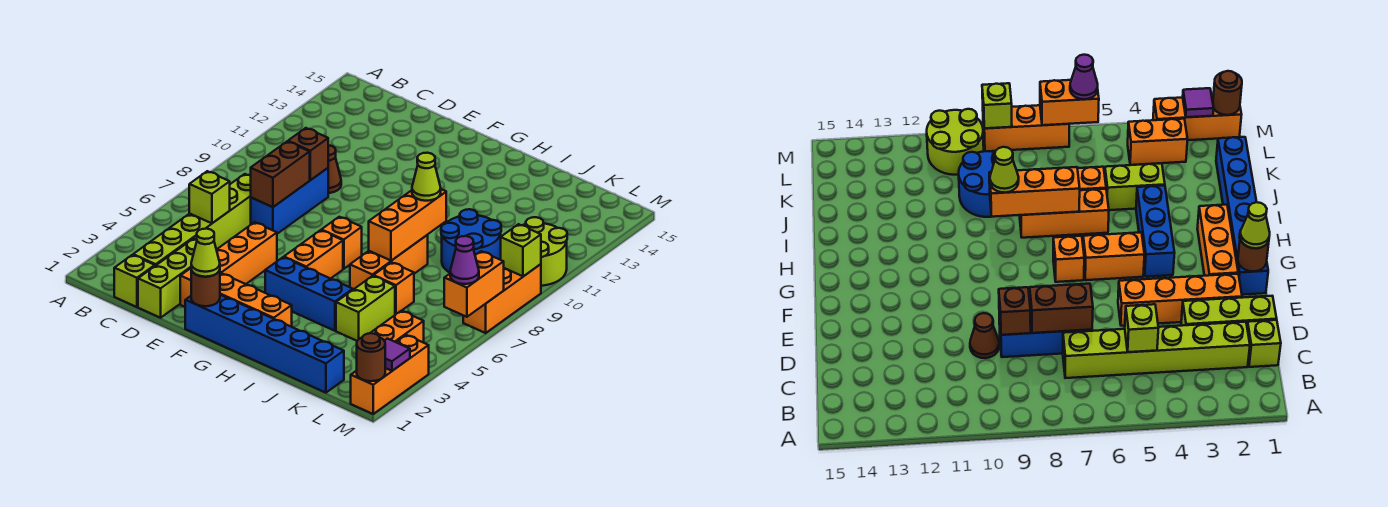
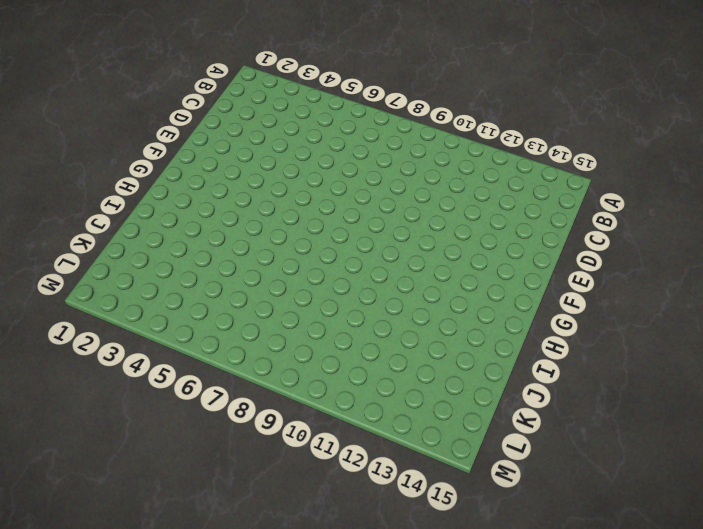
none -> lime brick C1 level 1
none -> lime brick C2:C7 level 1
none -> lime brick D1:D3 level 1
none -> blue brick D7:D9 level 1

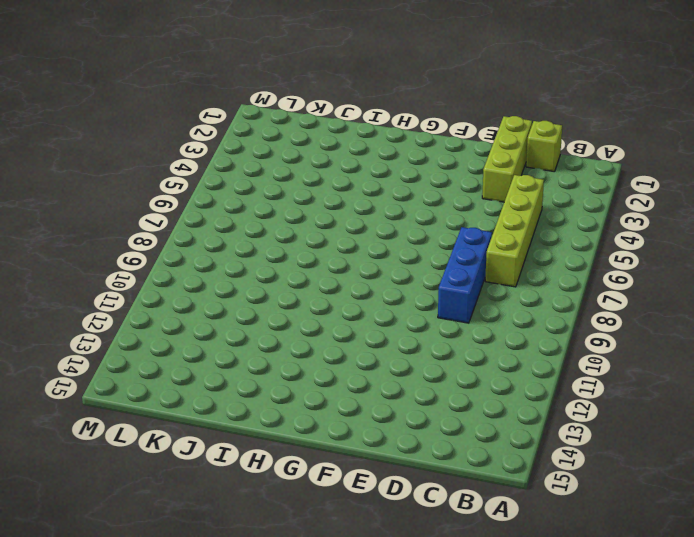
lime brick C4:C7 level 1 -> lime brick C2:C7 level 1
none -> brown cone D10 level 1
none -> orange brick E2:E5 level 1
none -> blue brick F1:K1 level 1
none -> orange brick F2:H2 level 1

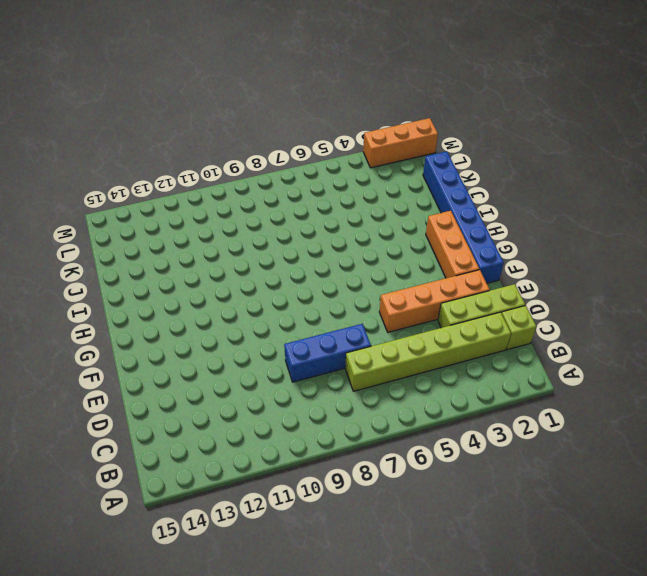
none -> brown cone D10 level 1
none -> blue brick G4:I4 level 1
none -> orange brick G5:G6 level 1
none -> orange brick G7 level 1

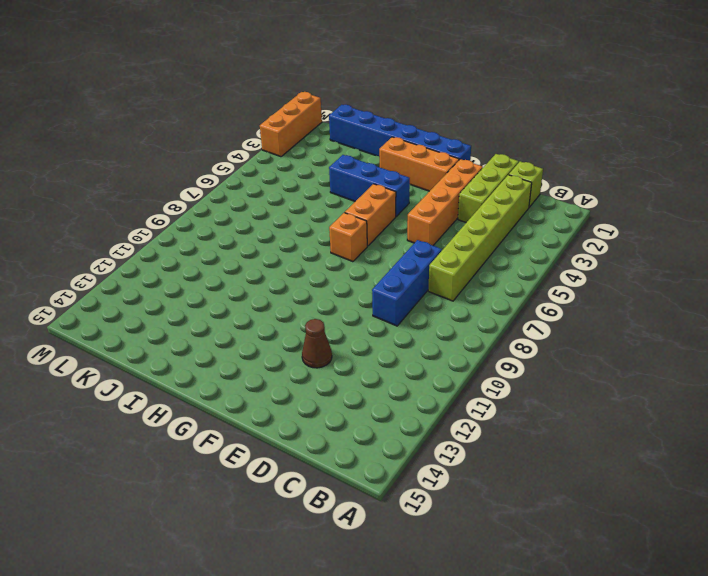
brown cone E12 level 1 -> brown cone D10 level 1
none -> orange brick I6:I8 level 1
none -> lime brick J4:J5 level 1
none -> orange brick J6 level 1
none -> blue round brick J9:K10 level 1

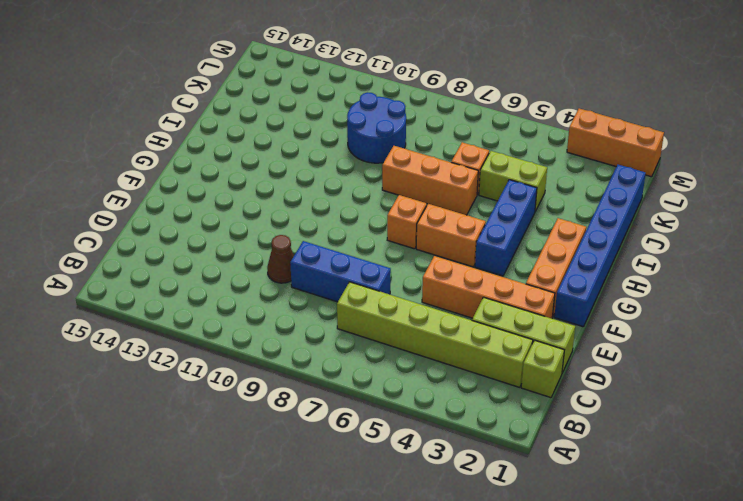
none -> orange brick L3:L4 level 1
none -> lime round brick L10:M11 level 1
none -> orange brick M7:M9 level 1
none -> lime brick C5 level 2

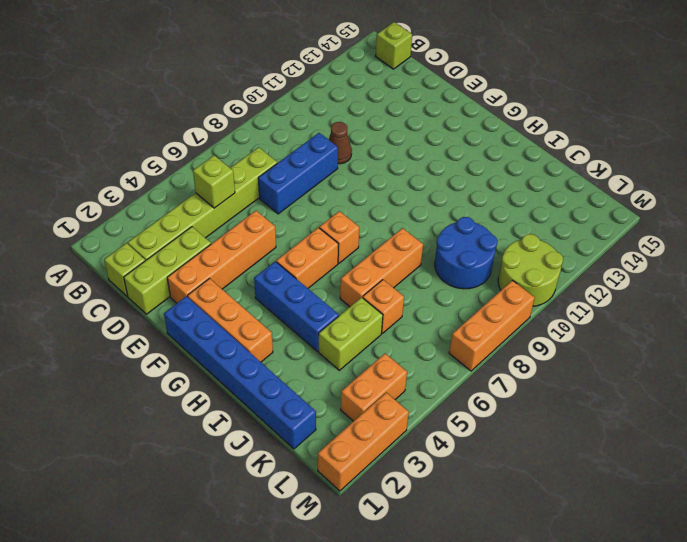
lime brick B15 level 1 -> lime brick M9 level 2
none -> brown brick D7:D8 level 2
none -> brown brick D9 level 2
none -> brown round brick F1 level 2
none -> orange brick I7:I9 level 2

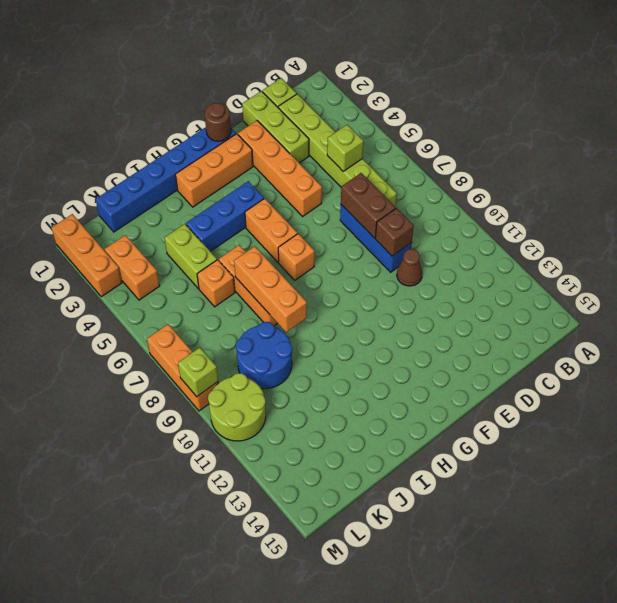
none -> brown round brick M1 level 2
none -> purple tile M2 level 2
none -> orange brick M6:M7 level 2
none -> lime cone F1 level 3

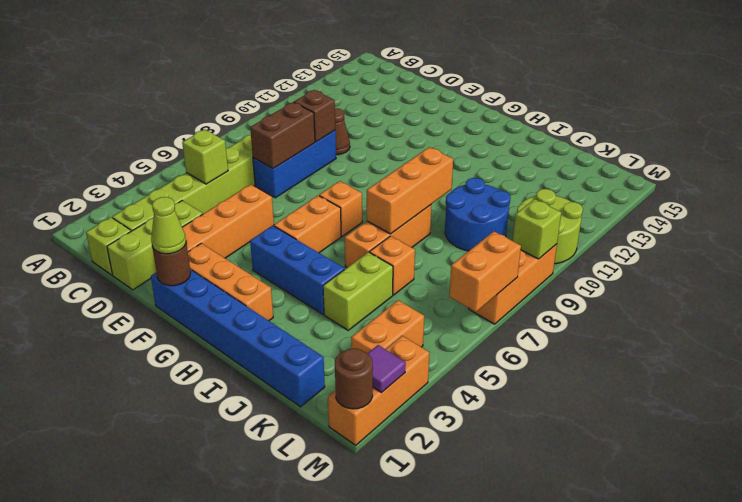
none -> lime cone I9 level 3
none -> purple cone M6 level 3

